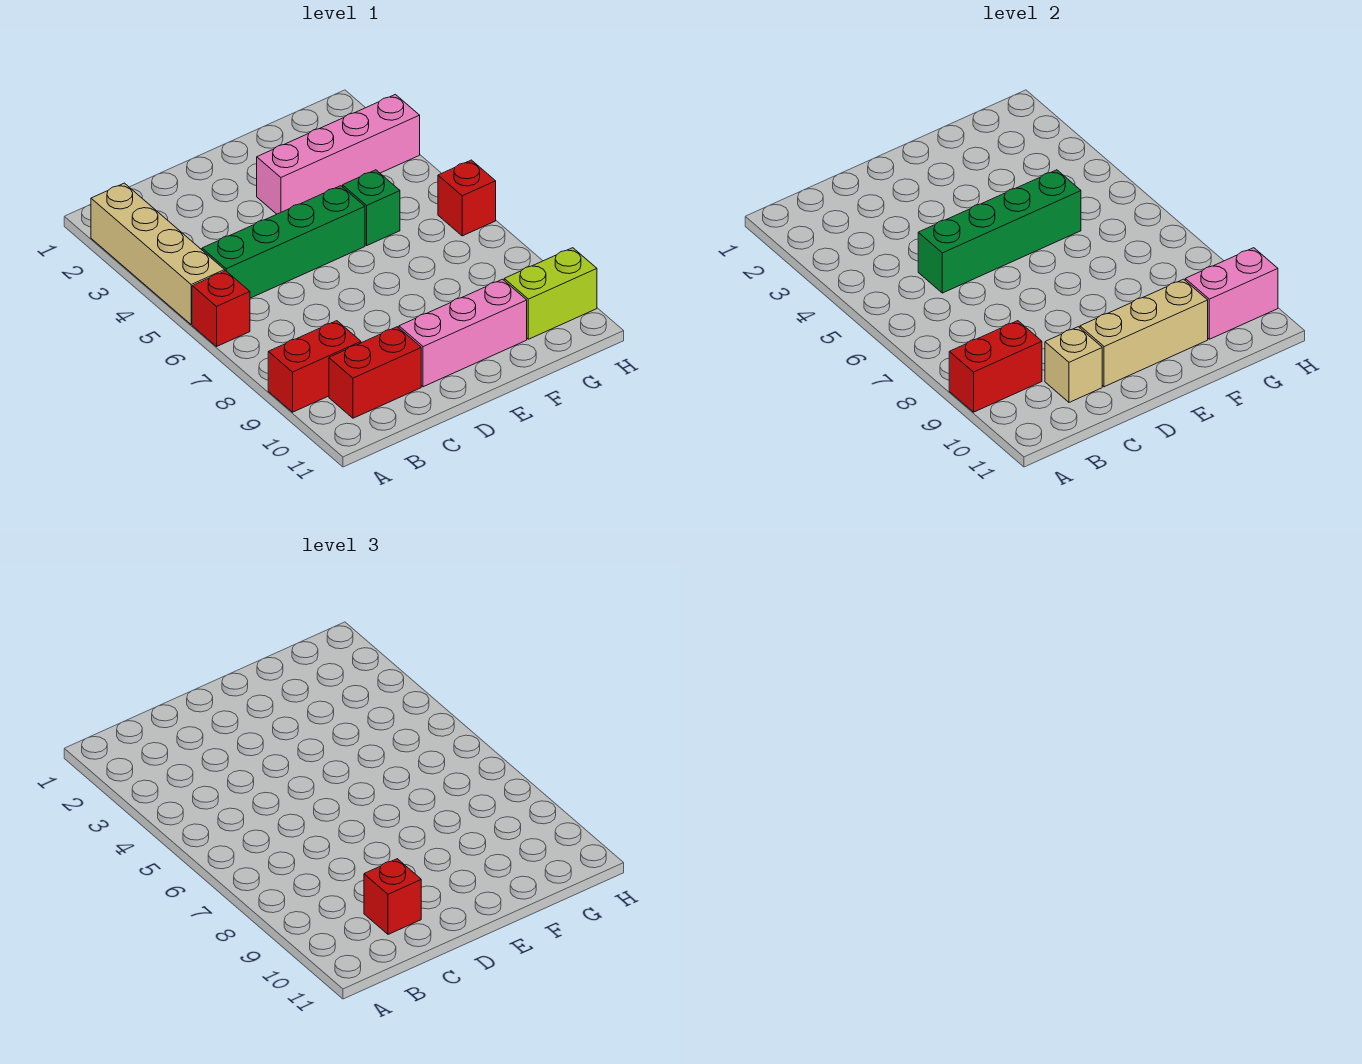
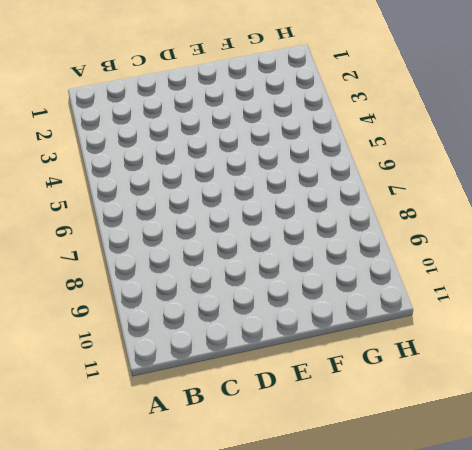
none -> tan brick A2:A5 level 1
none -> red brick A6 level 1
none -> red brick A9:B9 level 1

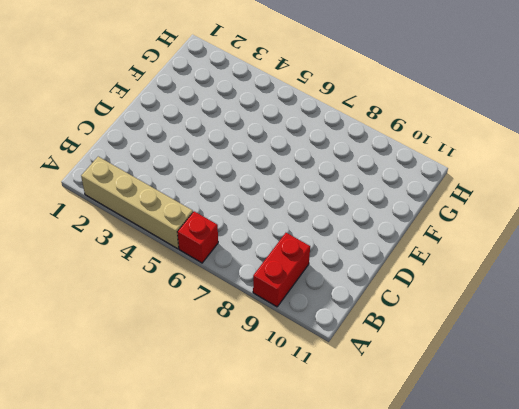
none -> green brick B5:E5 level 1
none -> red brick B10:C10 level 1
none -> pink brick D10:F10 level 1

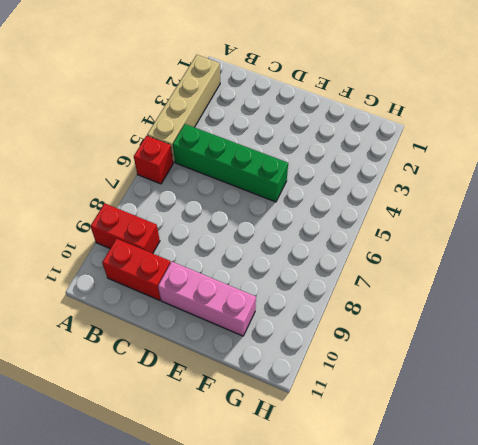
none -> pink brick E3:H3 level 1
none -> green brick F5 level 1
none -> lime brick G10:H10 level 1

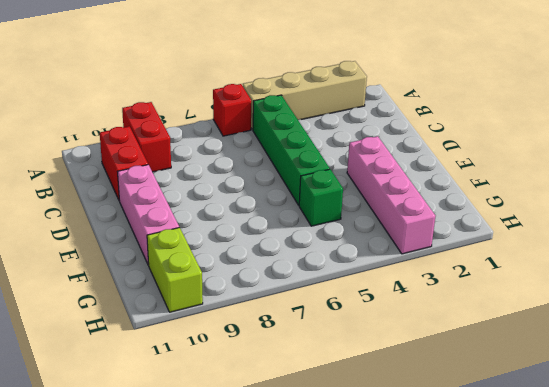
none -> red brick H6 level 1
none -> red brick A9:B9 level 2
none -> green brick C5:F5 level 2

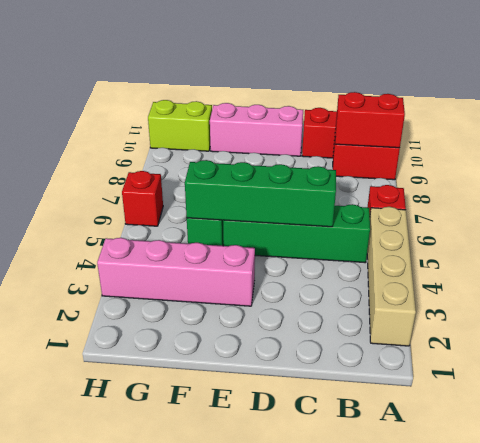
none -> tan brick C10 level 2
none -> tan brick D10:F10 level 2
none -> pink brick G10:H10 level 2

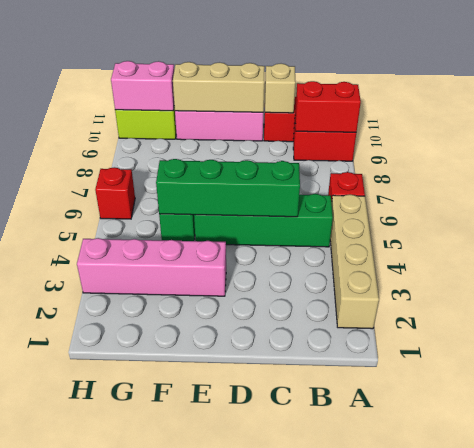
none -> red brick C10 level 3

